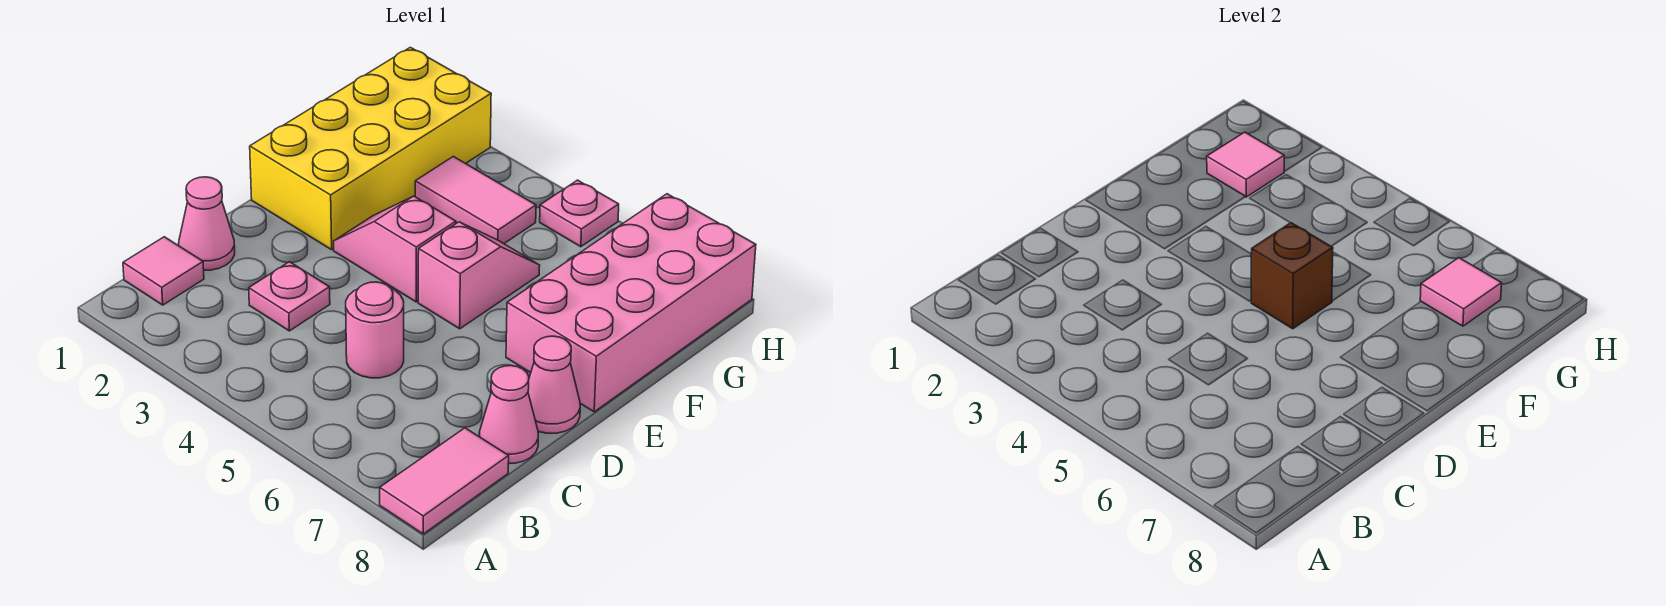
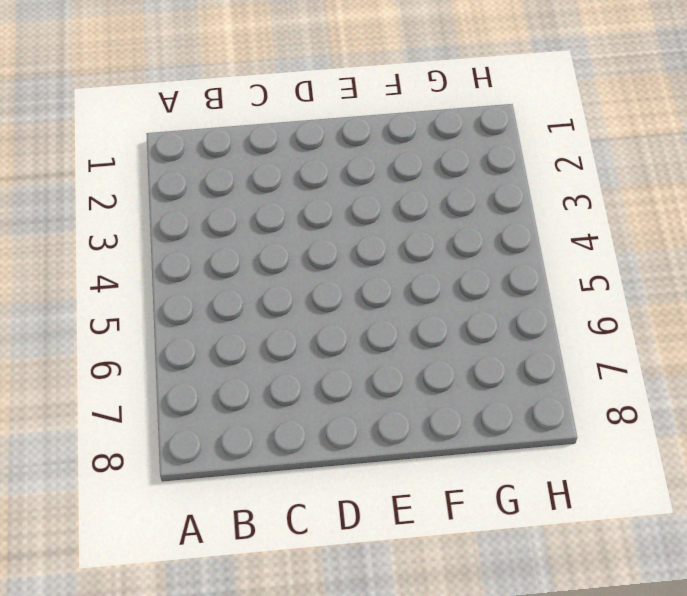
none -> pink tile A8:B8 level 1
none -> pink tile B1 level 1
none -> pink cone C1 level 1

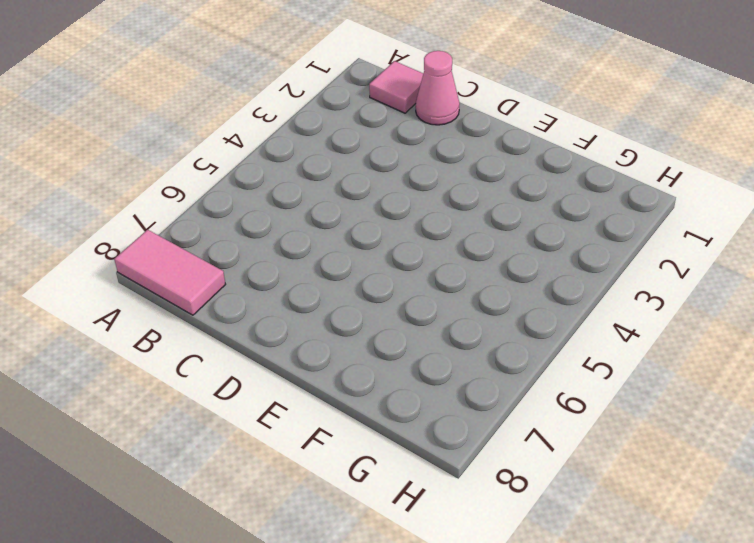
none -> pink plate C3 level 1
none -> pink round brick C5 level 1
none -> pink cone C8 level 1

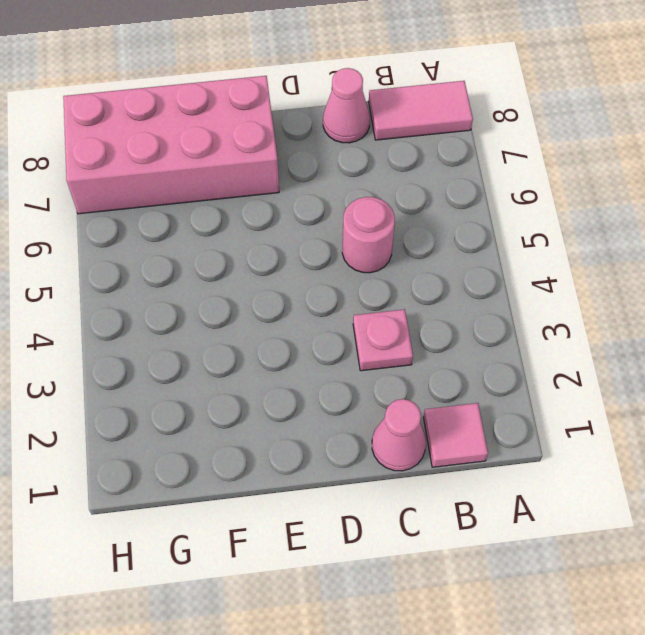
none -> pink cone D8 level 1
none -> yellow brick E1:H2 level 1
none -> pink slope E3:E4 level 1 top 4

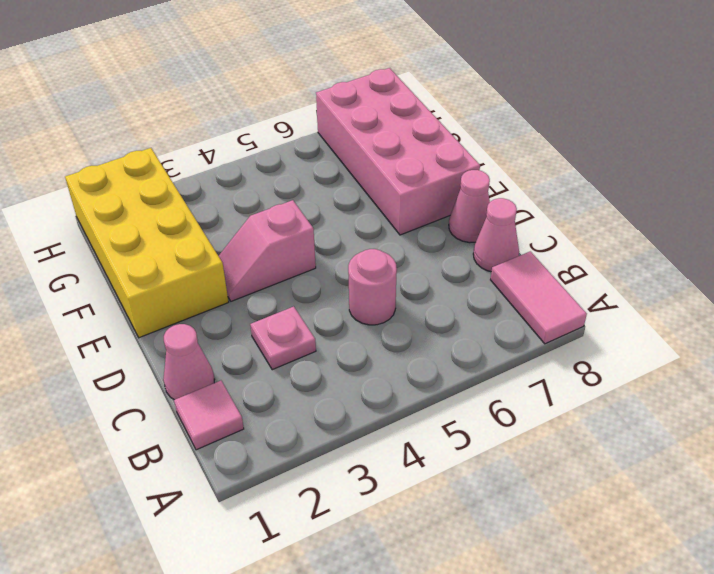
none -> pink slope E5:F5 level 1 top E
none -> pink tile G3:G4 level 1
none -> pink plate H5 level 1

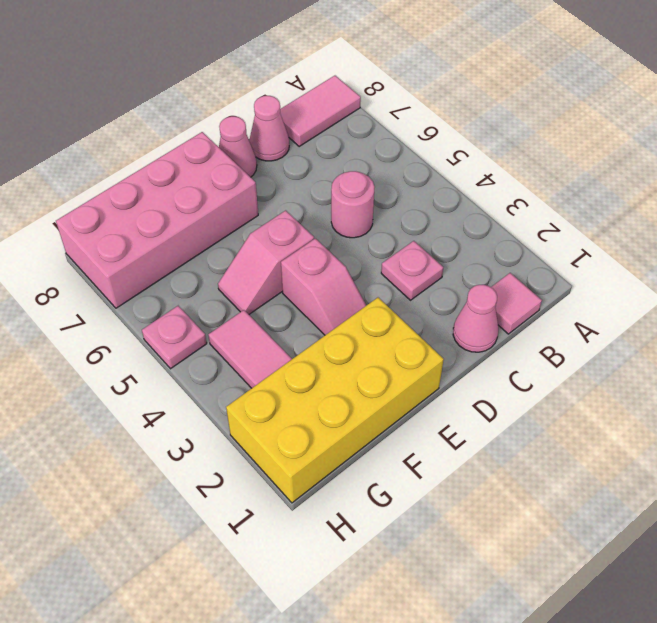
none -> brown brick E5 level 2
none -> pink tile G2 level 2
none -> pink tile G7 level 2

